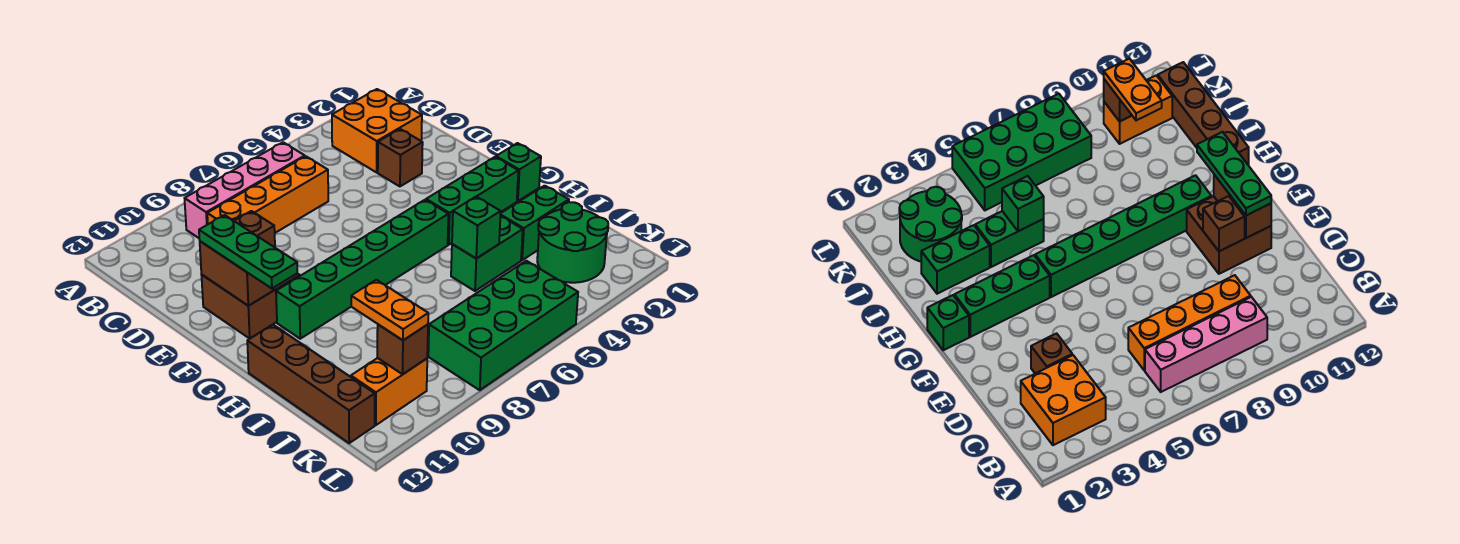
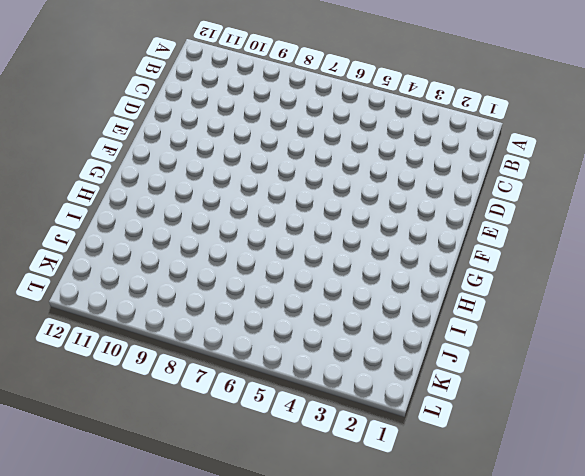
none -> orange brick B2:C3 level 1
none -> pink brick B6:B9 level 1
none -> orange brick C6:C9 level 1

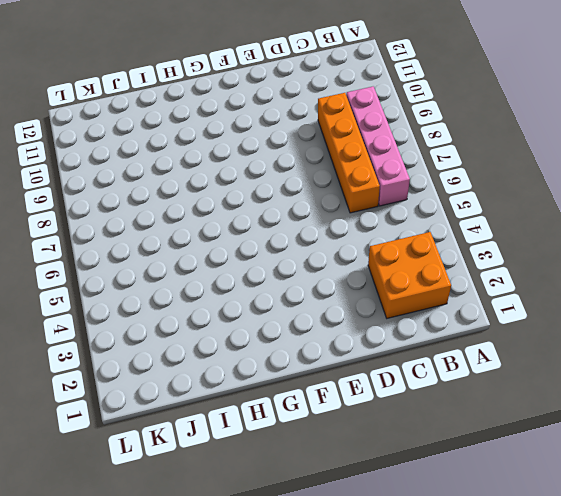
none -> brown brick D3 level 1
none -> brown brick E10:F11 level 1
none -> green brick G1 level 1

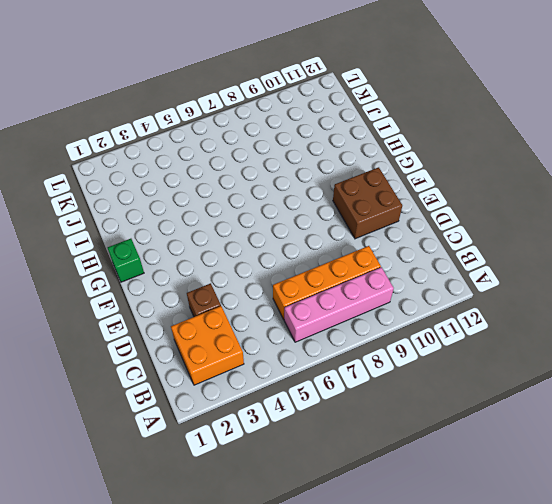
none -> green brick G2:G4 level 1
none -> green brick G5:G10 level 1
none -> brown brick H12:K12 level 1

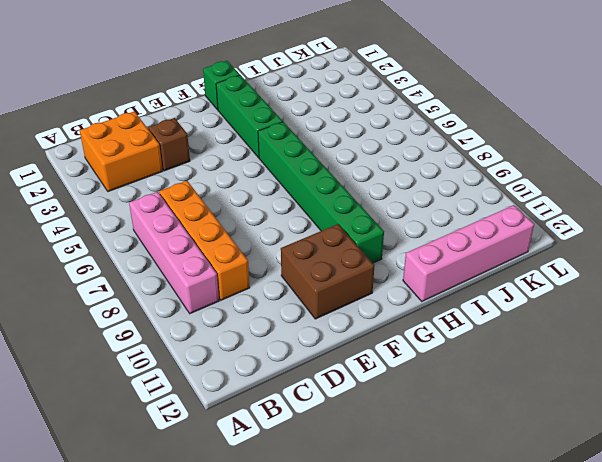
pink brick H12:K12 level 1 -> brown brick H12:K12 level 1
none -> green brick I2:I3 level 1
none -> green brick I4:I5 level 1
none -> green round brick J2:K3 level 1

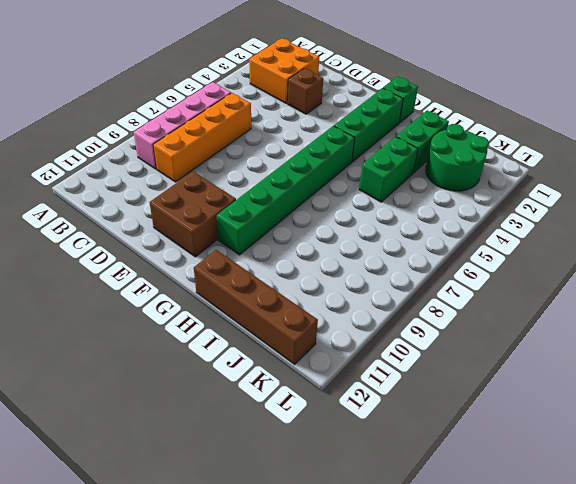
none -> green brick K5:L8 level 1
none -> orange brick K10:K11 level 1
none -> brown brick E10 level 2

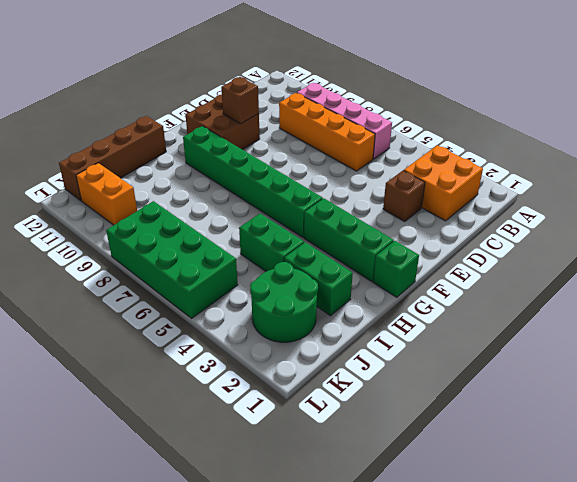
none -> brown brick E11:F11 level 2
none -> green brick I5 level 2
none -> brown brick K10 level 2

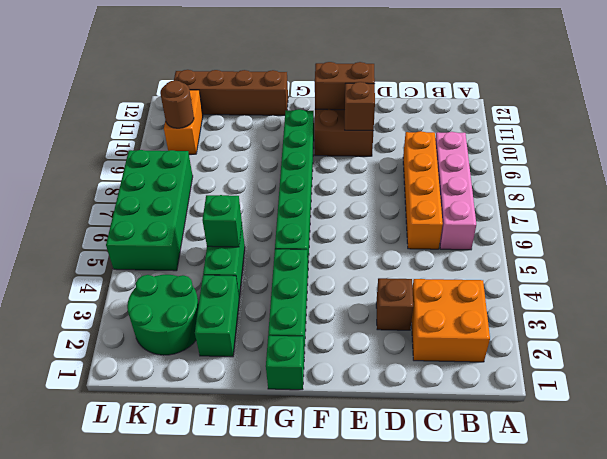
brown round brick K10 level 2 -> brown brick K10 level 2
none -> green plate E11:G11 level 3
none -> orange plate J10:K10 level 3

